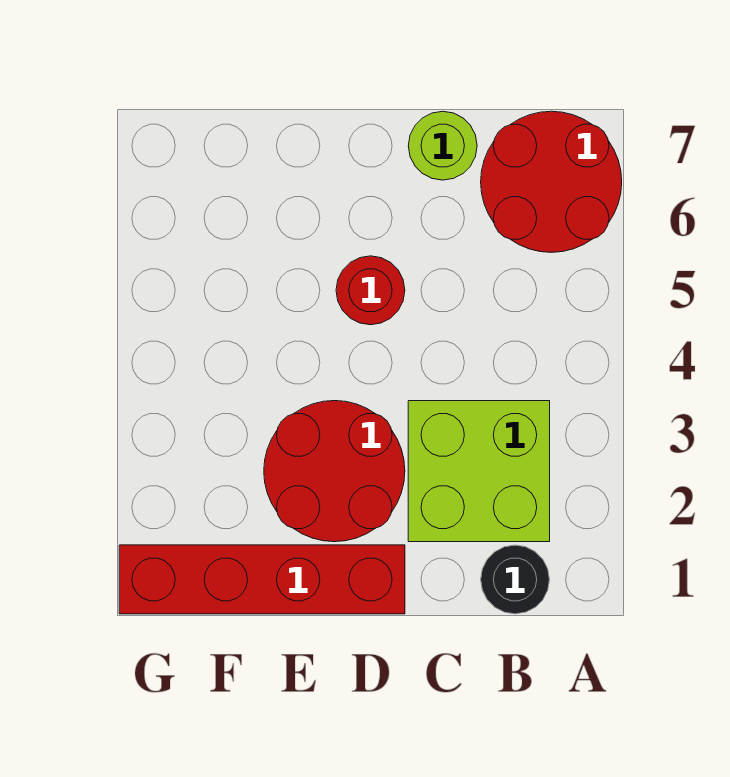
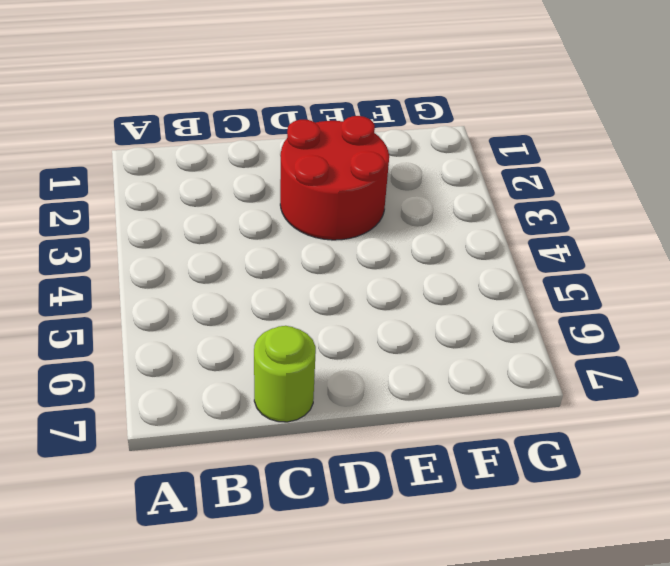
none -> red round brick A6:B7 level 1
none -> black round brick B1 level 1

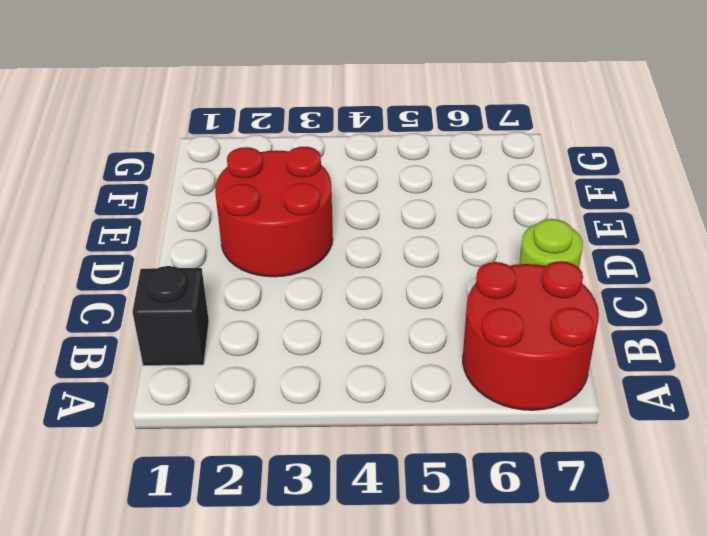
black brick B1 level 1 -> black round brick B1 level 1
none -> lime brick B2:C3 level 1
none -> red brick D1:G1 level 1

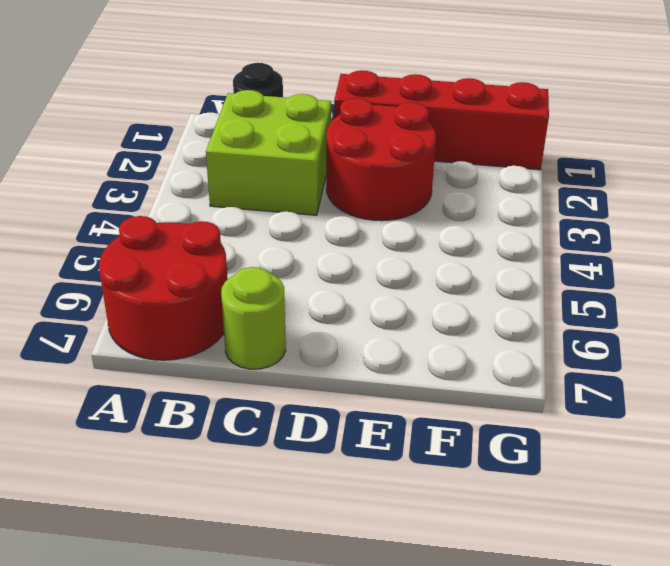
none -> red round brick D5 level 1

